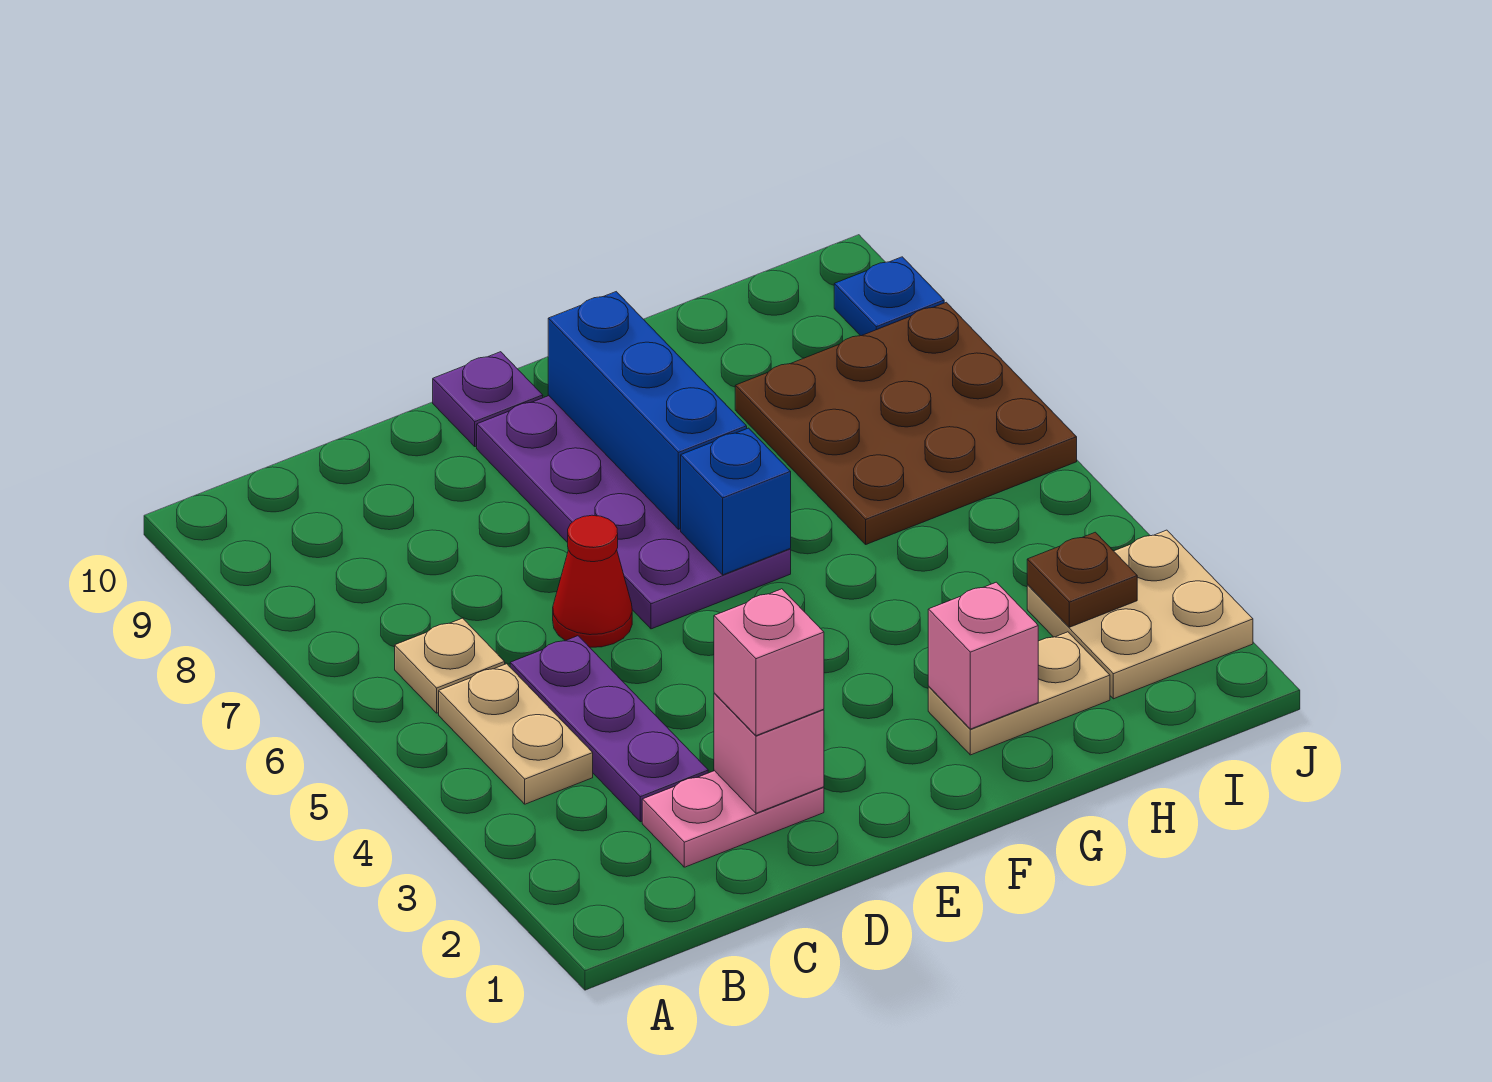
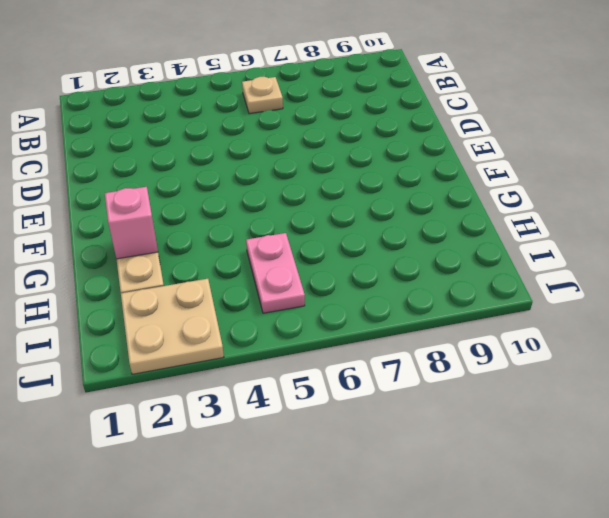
pink plate H5:I5 level 1 -> pink plate C2:D2 level 1
none -> tan plate B4:B5 level 1
none -> purple plate C3:C5 level 1
none -> red cone D6 level 1

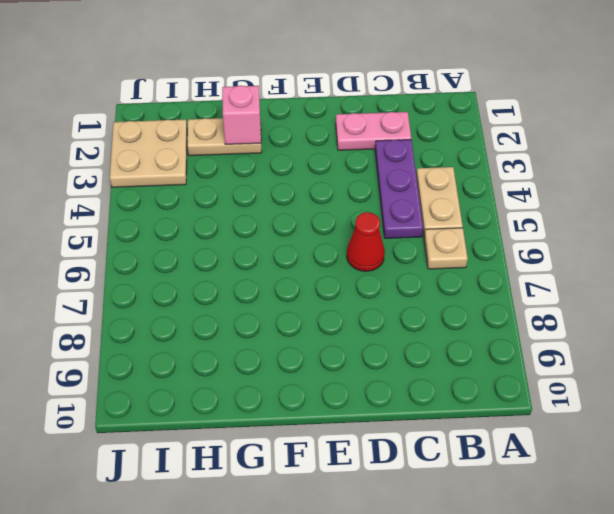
none -> purple plate E6:F9 level 1
none -> purple plate E10 level 1
none -> brown plate H6:J8 level 1

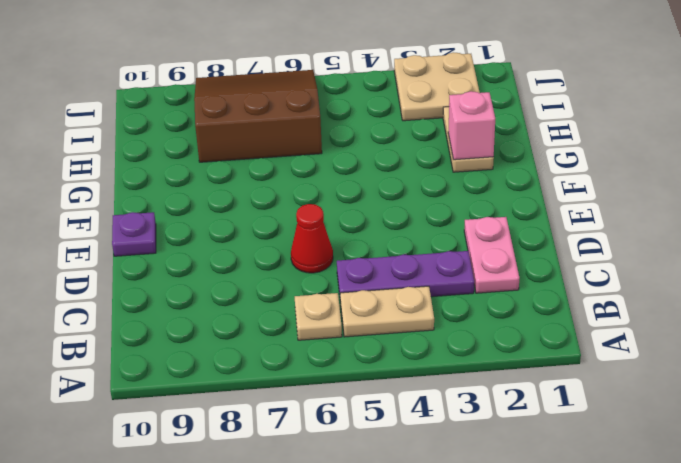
brown slope H6:J8 level 1 top H -> brown plate H6:J8 level 1
none -> purple plate E6:F9 level 1
none -> blue plate J9 level 1
none -> pink brick D2 level 2

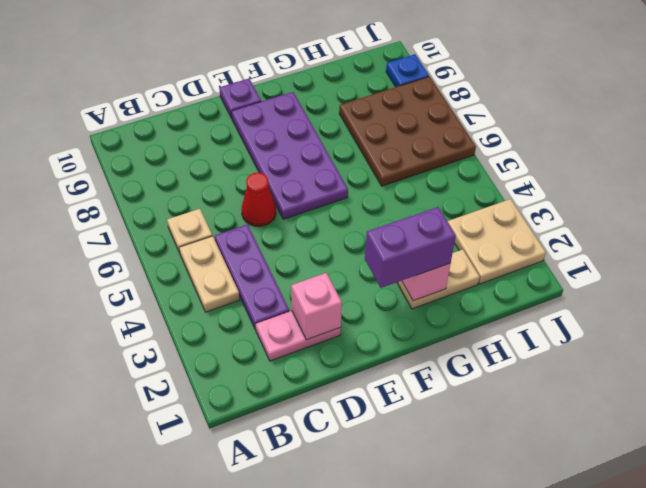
purple brick F2:G2 level 3 -> none
none -> blue brick F6 level 2
none -> blue brick F7:F9 level 2
none -> brown plate I3 level 2

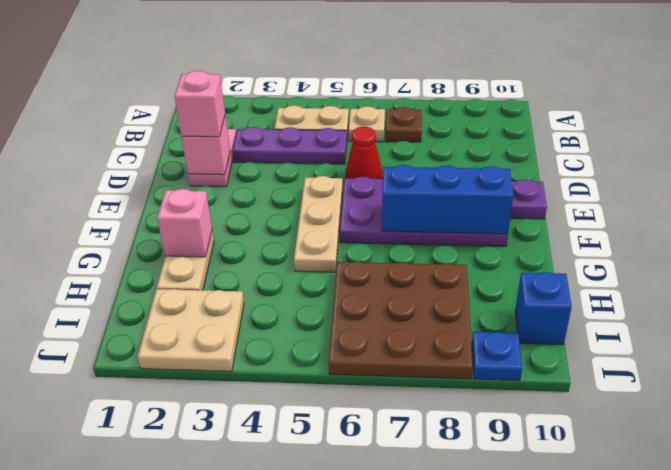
brown plate B7 level 1 -> brown plate I3 level 2
tan plate E5:G5 level 1 -> none
blue brick I10 level 1 -> blue brick F6 level 2

